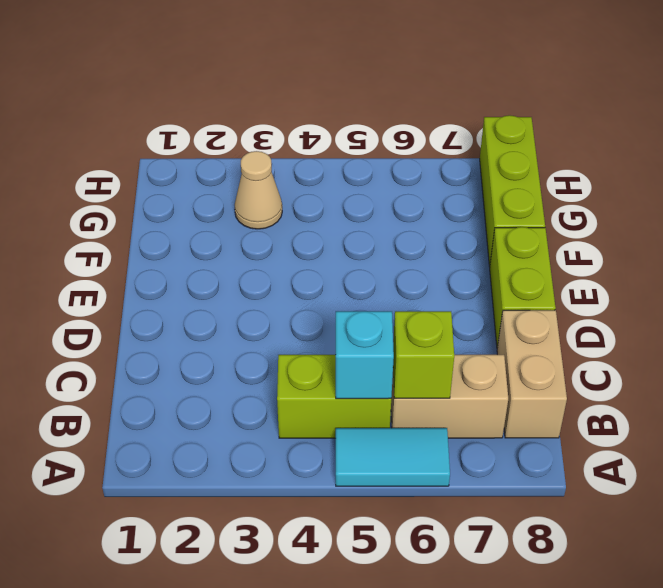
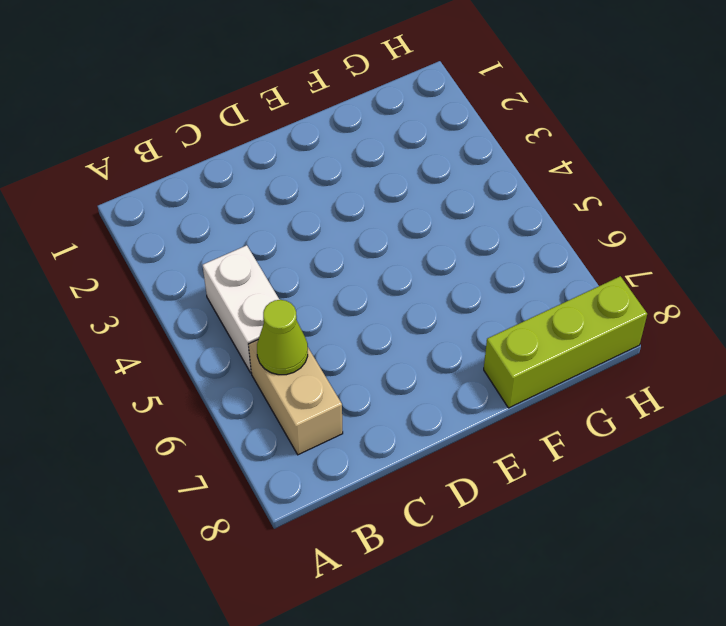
white brick B4:B5 level 1 -> lime brick B4:B5 level 1
lime cone B6 level 2 -> lime brick B6 level 2
none -> cyan tile A5:A6 level 1
none -> tan brick B8:C8 level 1

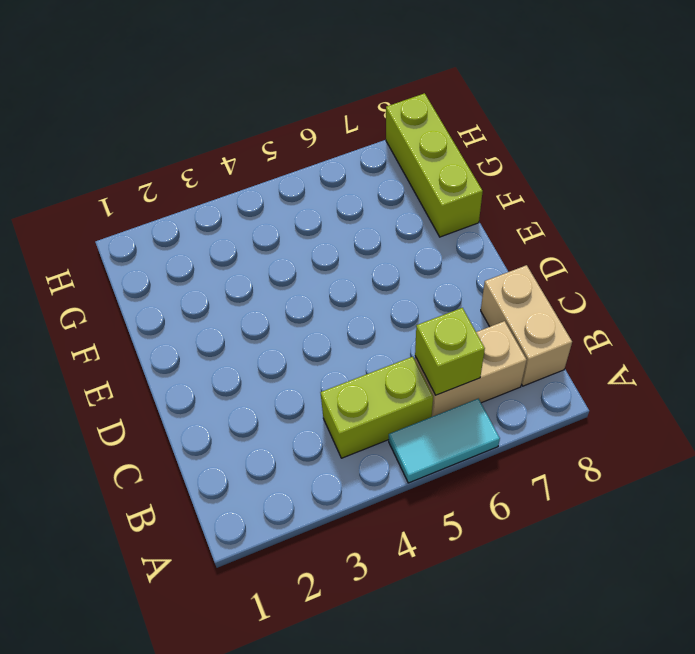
none -> lime brick D8:E8 level 1
none -> tan cone G3 level 1

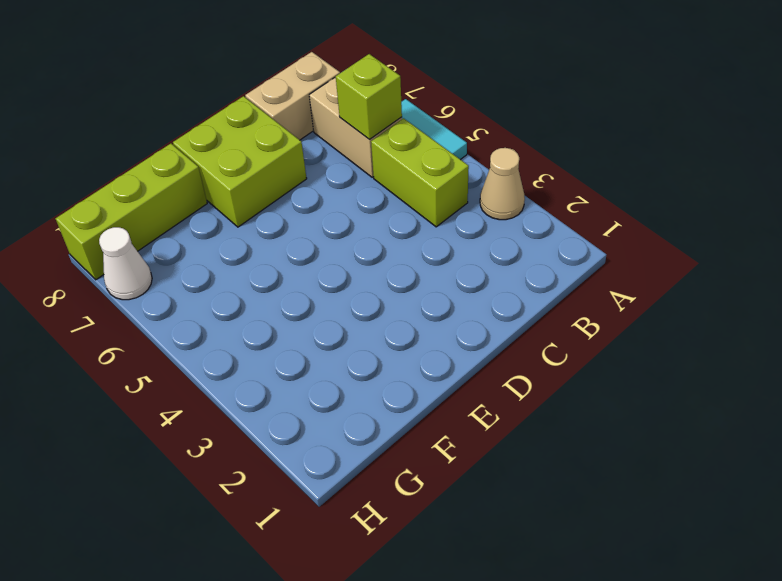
tan cone A3 level 1 -> tan cone G3 level 1
lime brick D7:E8 level 1 -> lime brick D8:E8 level 1
white cone H7 level 1 -> none
none -> cyan brick B5 level 2

